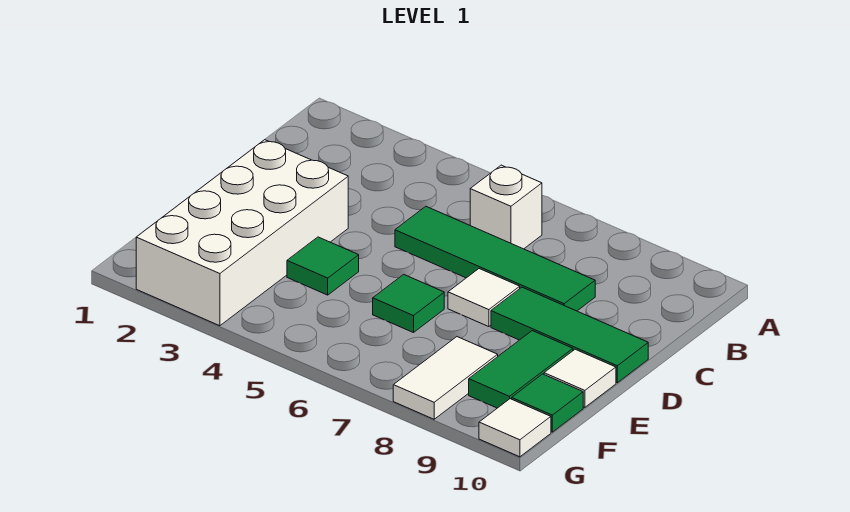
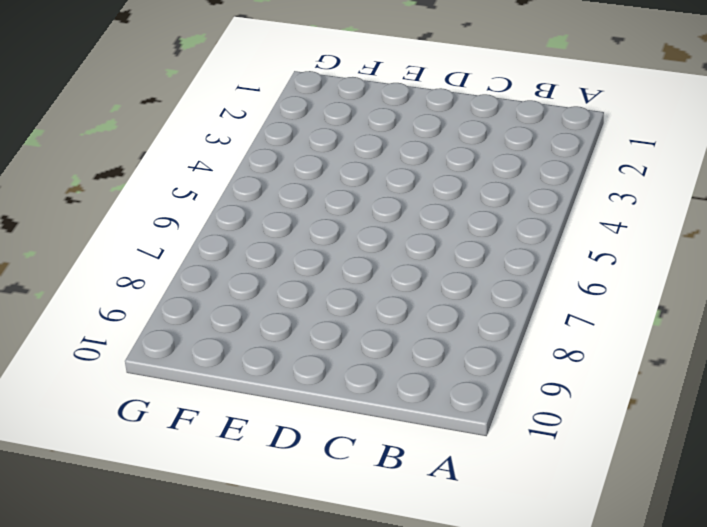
none -> white brick B6 level 1
none -> green tile C5:C8 level 1
none -> white brick D2:G3 level 1

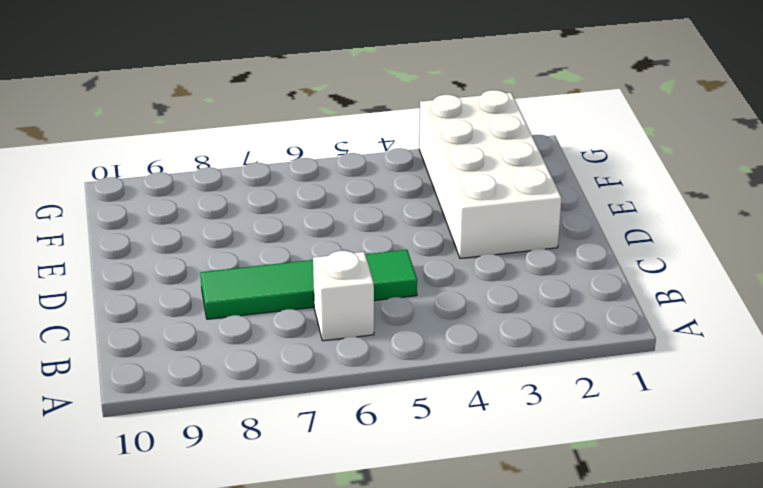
none -> white tile D7 level 1
none -> green tile D8:D10 level 1
none -> green tile E4 level 1

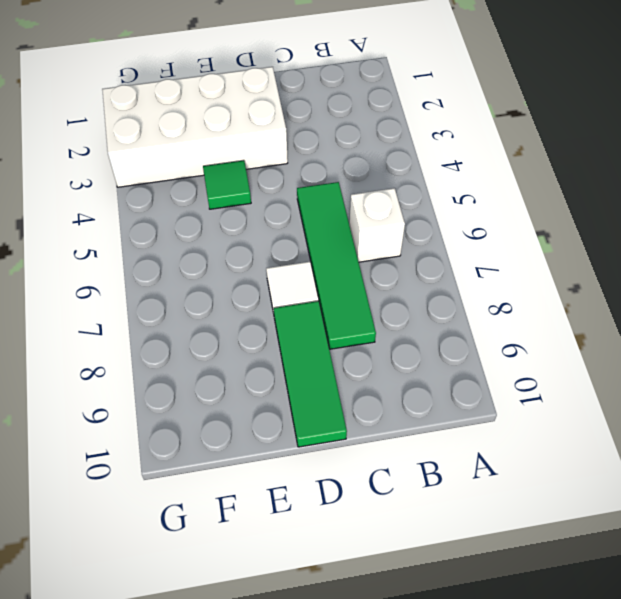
none -> green tile E6 level 1
none -> green tile E9:F9 level 1
none -> white tile E10 level 1

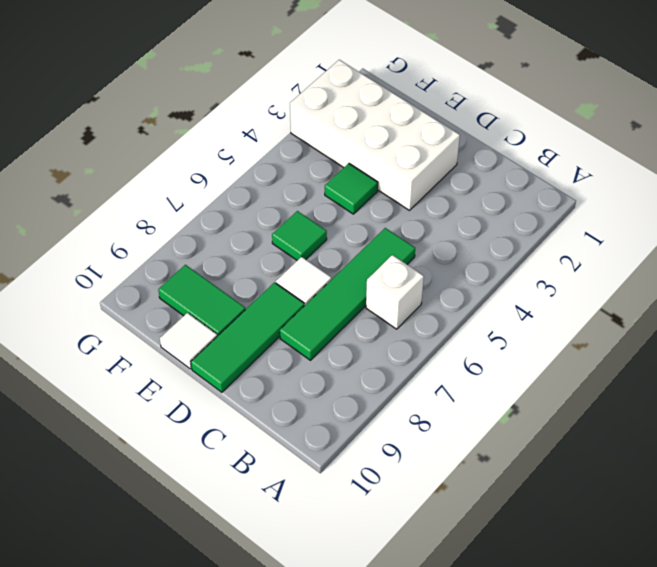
none -> white tile F8:G8 level 1
none -> green tile F10 level 1
none -> white tile G10 level 1

